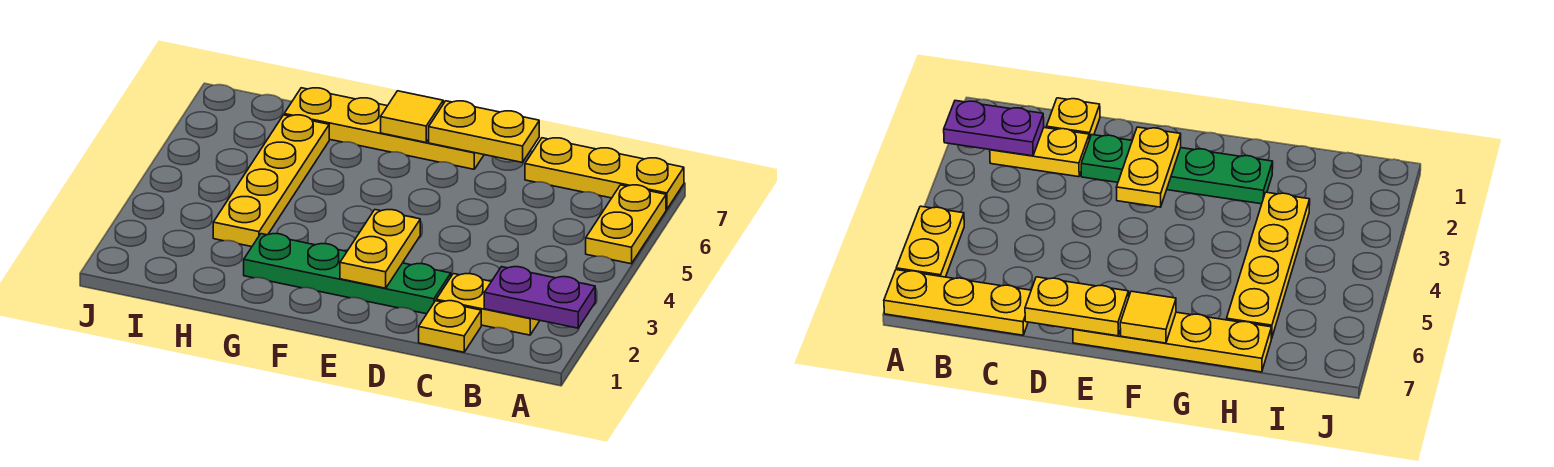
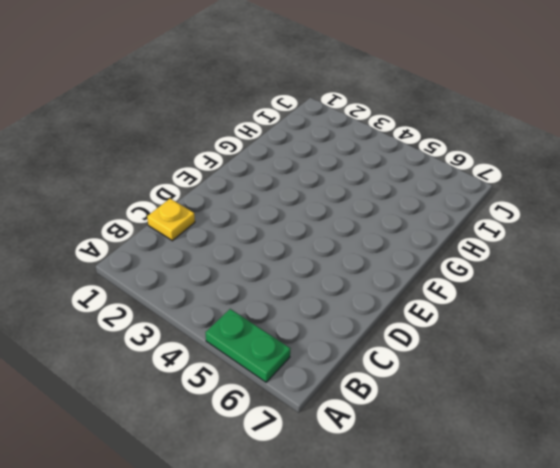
green plate A5:A6 level 1 -> yellow plate A5:A6 level 1
none -> yellow plate A7:C7 level 1
none -> yellow plate B2:C2 level 1

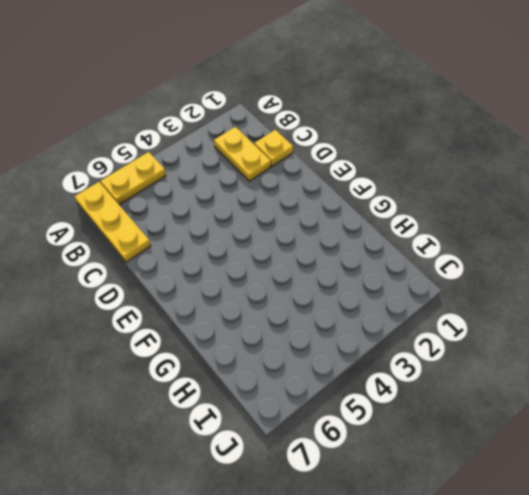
none -> green plate D2:G2 level 1
none -> yellow plate E7:H7 level 1

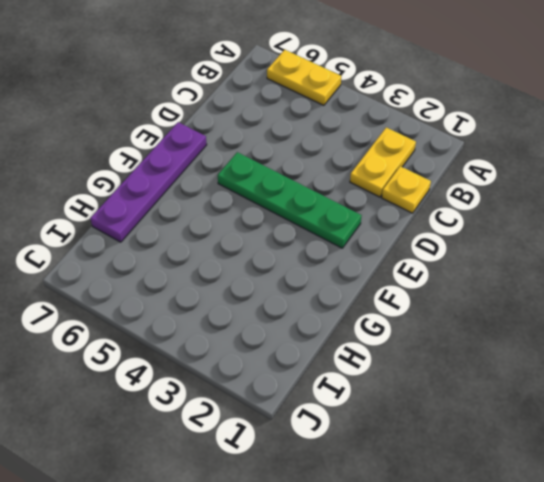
green plate E2:E5 level 1 -> green plate D2:G2 level 1
purple plate E7:H7 level 1 -> yellow plate E7:H7 level 1
none -> yellow plate A7:C7 level 1
none -> yellow plate H3:H6 level 1

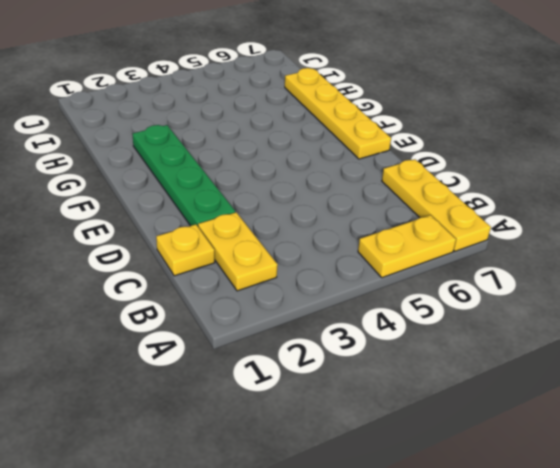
none -> yellow plate H3:H6 level 1
none -> purple plate A2:B2 level 2

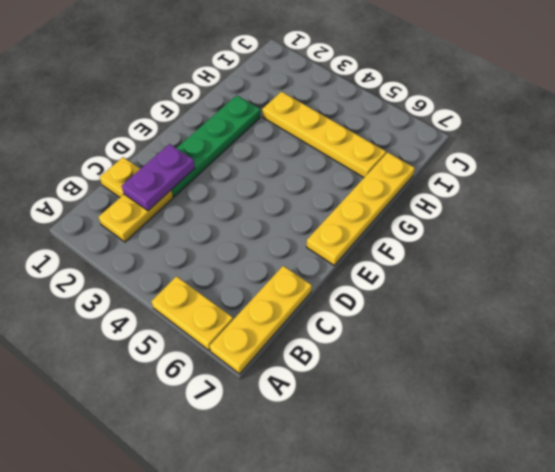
purple plate C2:D2 level 2 -> purple plate A2:B2 level 2
none -> yellow plate D7:E7 level 2
none -> yellow plate E2:E3 level 2

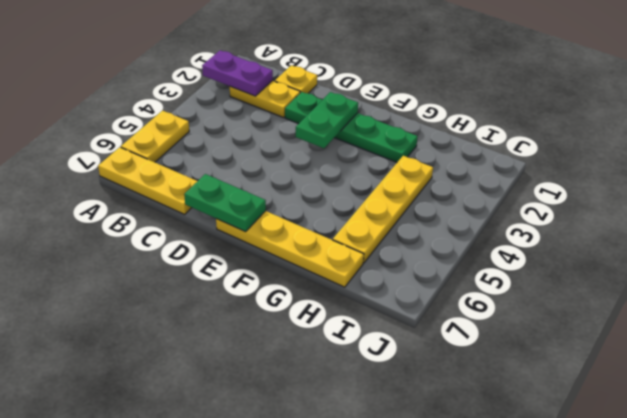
green plate D7:E7 level 2 -> yellow plate D7:E7 level 2
green plate E2:E3 level 2 -> yellow plate E2:E3 level 2
none -> yellow tile F7 level 2

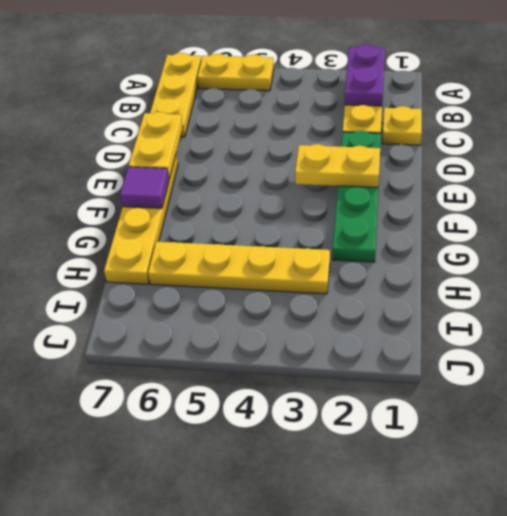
purple tile F7 level 2 -> yellow tile F7 level 2

